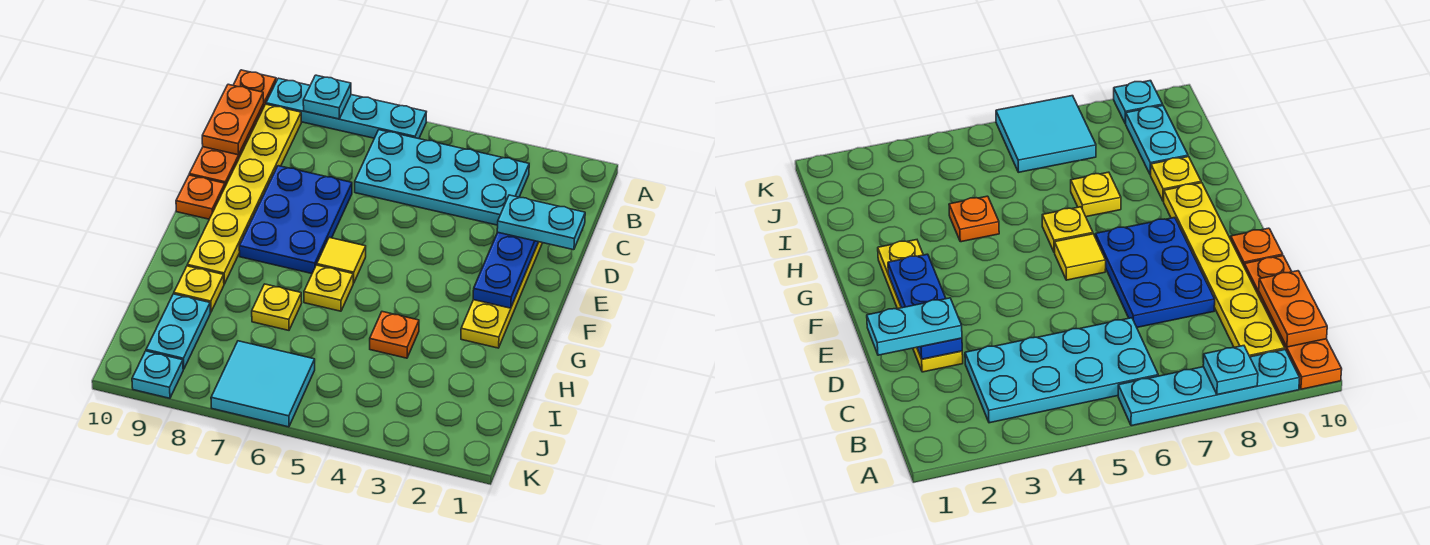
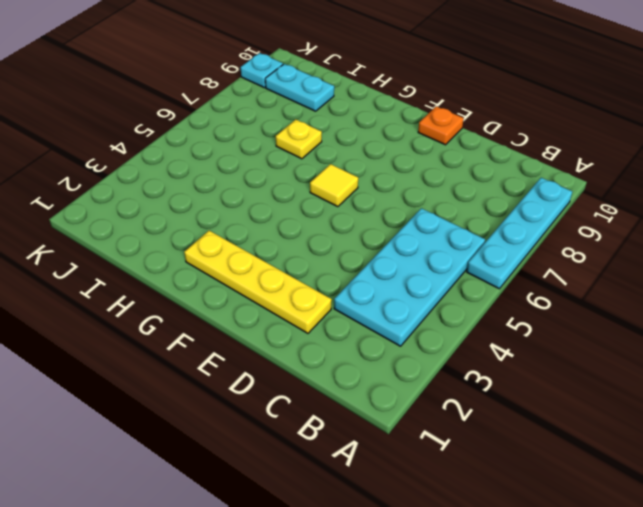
none -> orange plate A10:D10 level 1
none -> yellow plate B9:G9 level 1
none -> blue plate D7:F8 level 1

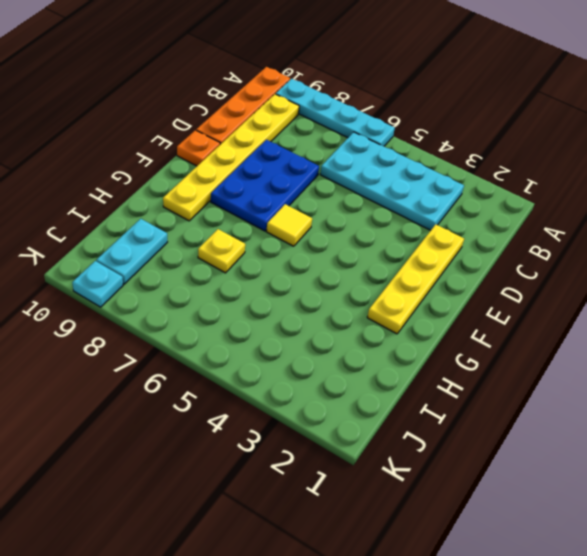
none -> yellow plate G6 level 1
none -> orange plate H4 level 1
none -> yellow plate H9 level 1

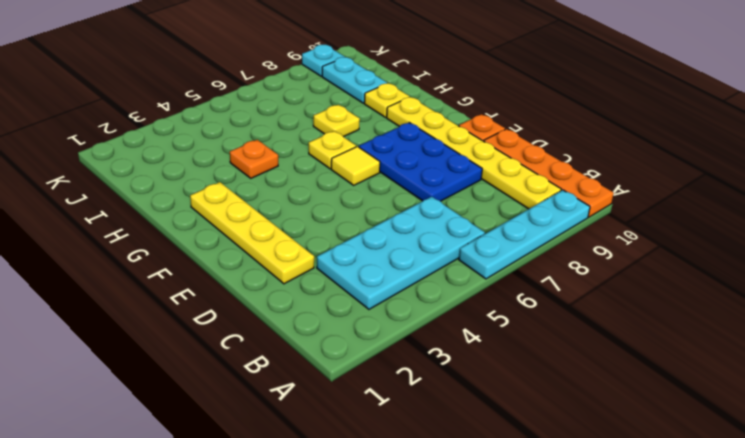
none -> cyan tile J6:K7 level 1
none -> cyan plate A8 level 2
none -> orange plate B10:C10 level 2

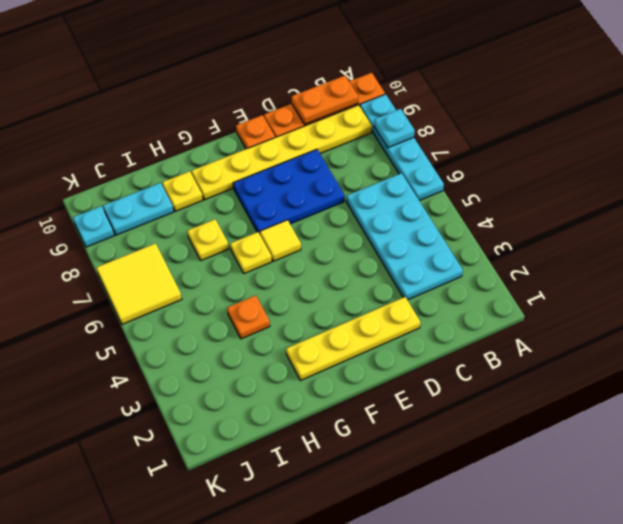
yellow tile J6:K7 level 1 -> cyan tile J6:K7 level 1
none -> blue plate D2:F2 level 2
none -> cyan plate D1:D2 level 3

